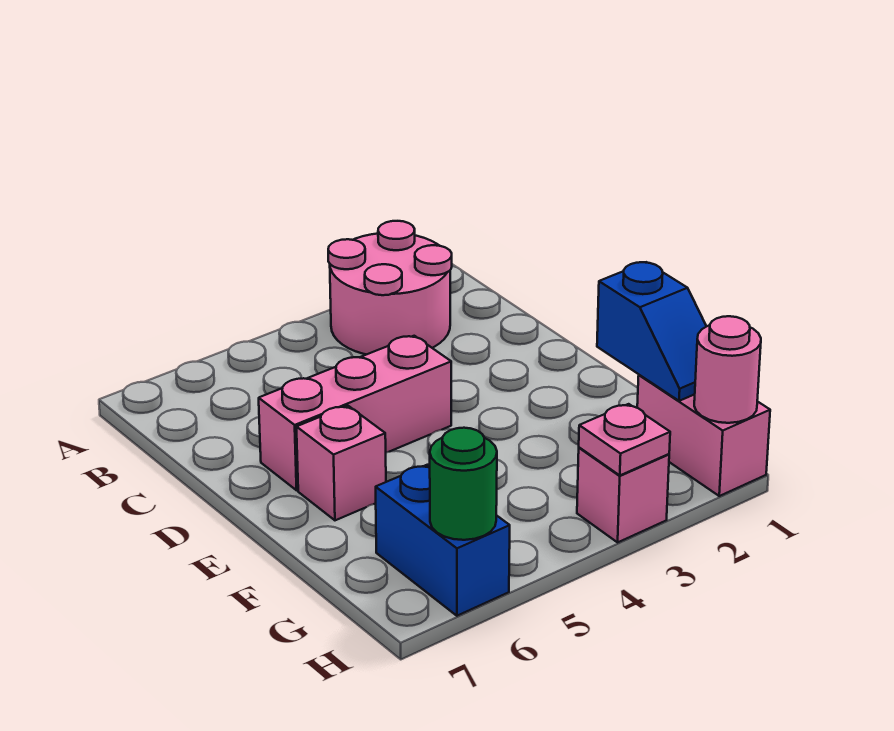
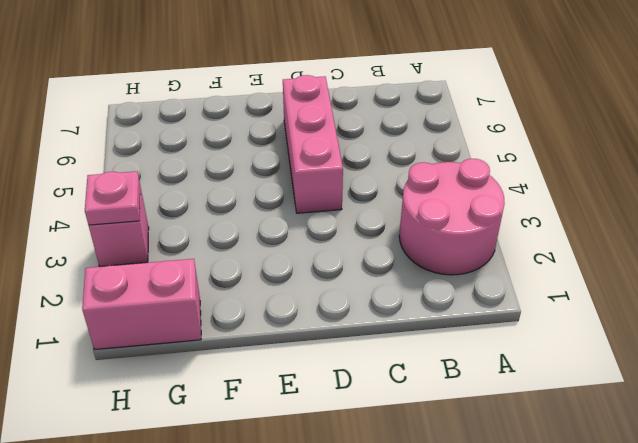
none -> pink brick E6 level 1
none -> blue brick G6:H6 level 1

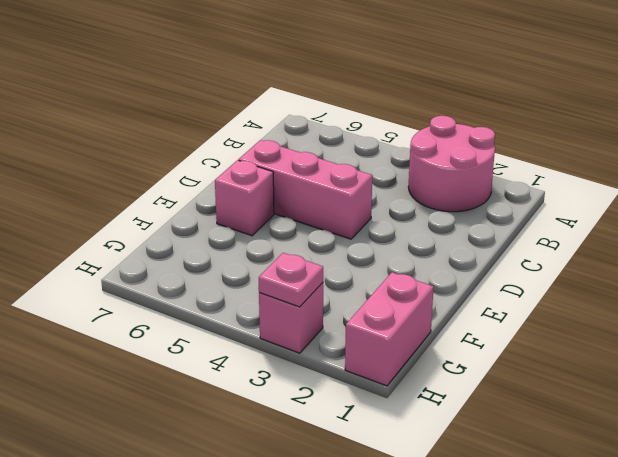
none -> blue brick G6:H6 level 1
none -> blue slope F1:G1 level 2 top F

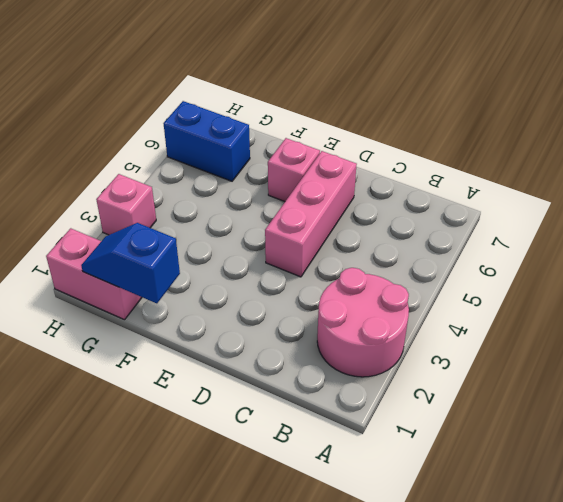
none -> pink round brick H1 level 2
none -> pink plate H3 level 2

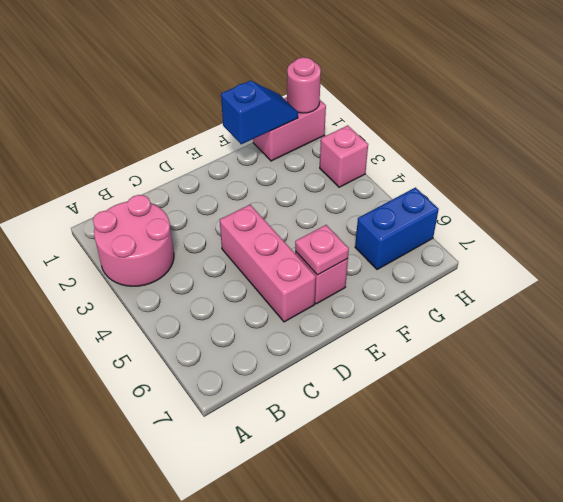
pink plate E6 level 2 -> pink plate H3 level 2
none -> green round brick H6 level 2

